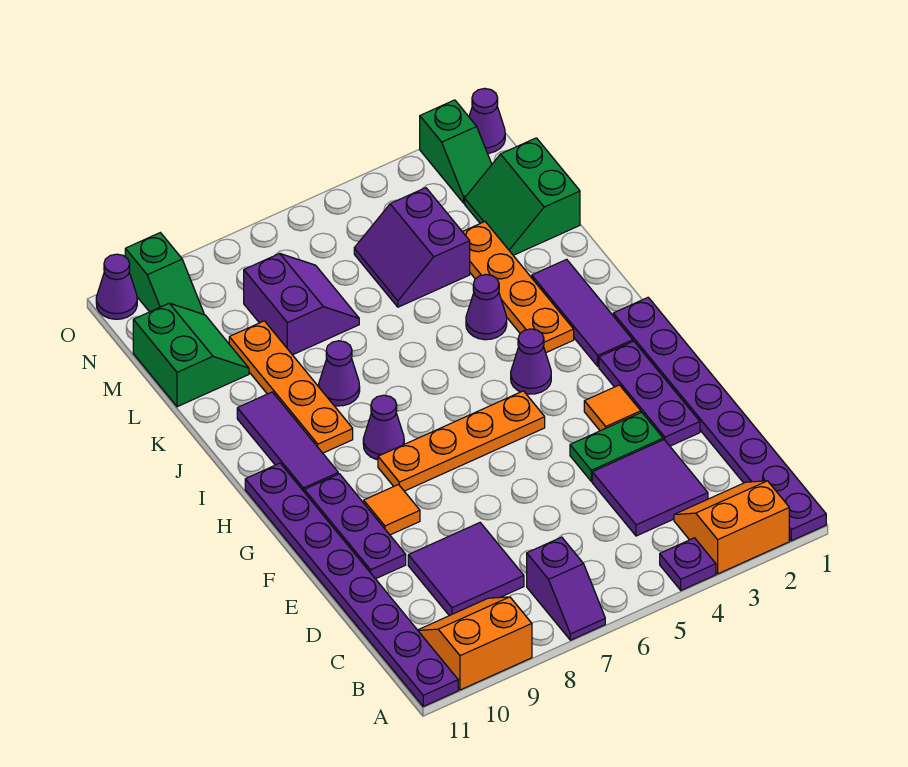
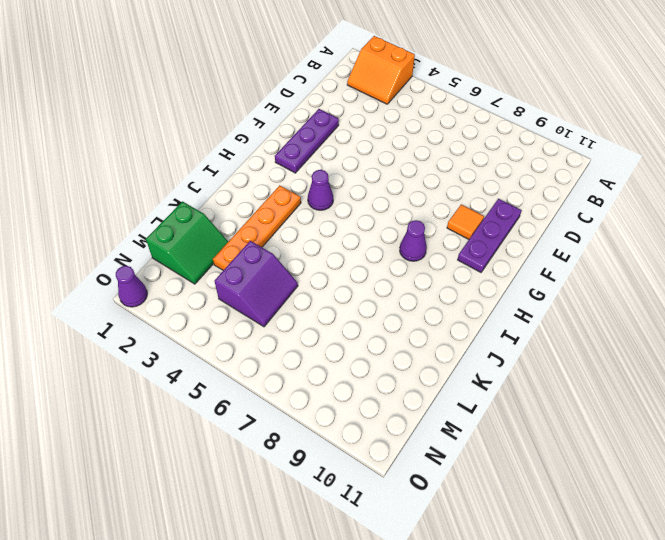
none -> purple plate A1:H1 level 1
none -> purple plate A4 level 1
none -> purple slope A7:B7 level 1 top B
none -> orange slope A9:B10 level 1 top A

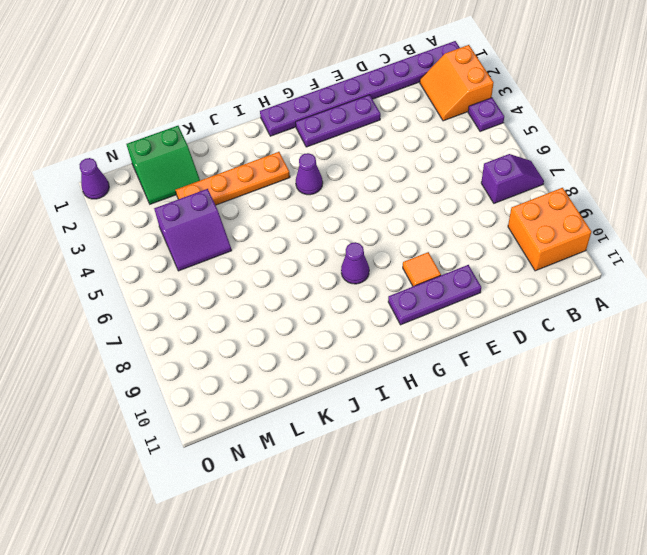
orange brick A9:B10 level 1 -> orange slope A9:B10 level 1 top A
none -> purple plate A11:H11 level 1
none -> purple tile C3:D4 level 1
none -> purple tile C8:D9 level 1
none -> green plate E3:E4 level 1

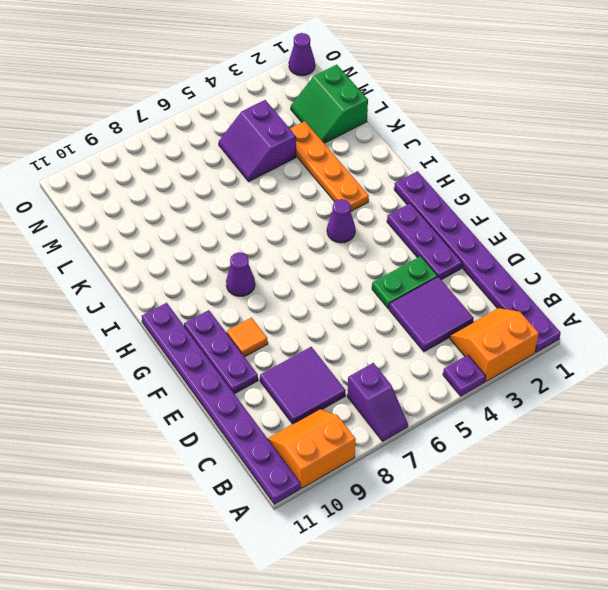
none -> orange tile F3 level 1
none -> orange plate G5:G8 level 1
none -> purple tile H2:J2 level 1
none -> purple tile H10:J10 level 1

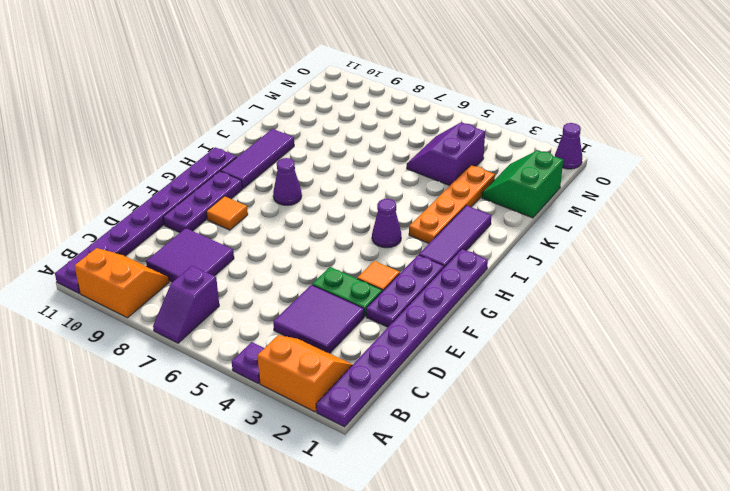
none -> orange plate G5:G8 level 1
none -> orange plate I9:L9 level 1
none -> purple cone J4 level 1
none -> purple cone J8 level 1

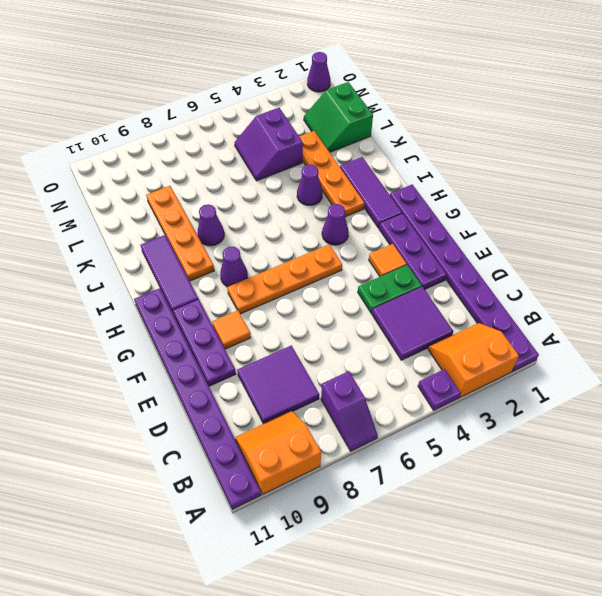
none -> purple slope L7:M8 level 1 top 8
none -> green slope L10:M11 level 1 top 11
none -> green slope N2:O2 level 1 top O
none -> green slope N10:O10 level 1 top O

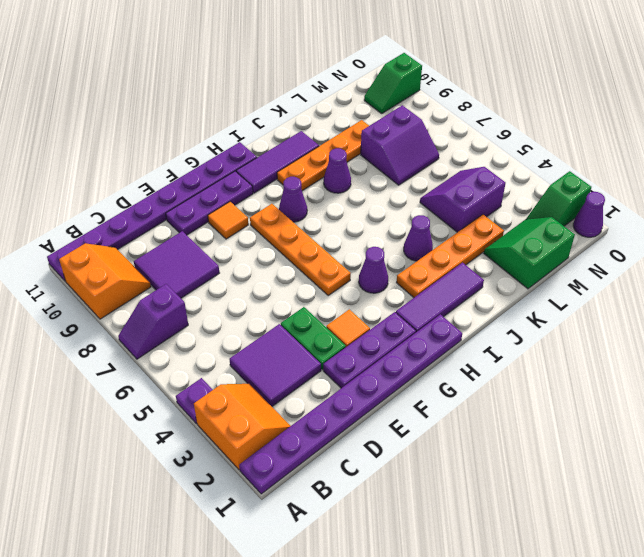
none -> green slope L10:M11 level 1 top 11
none -> purple cone O11 level 1

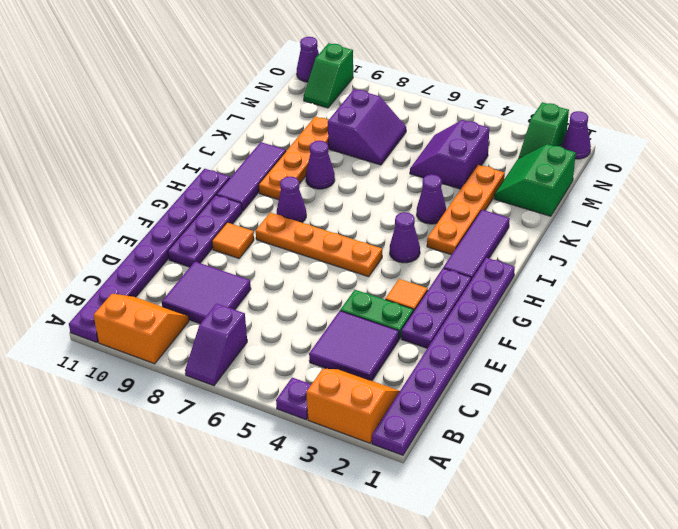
none -> green slope L10:M11 level 1 top 11

